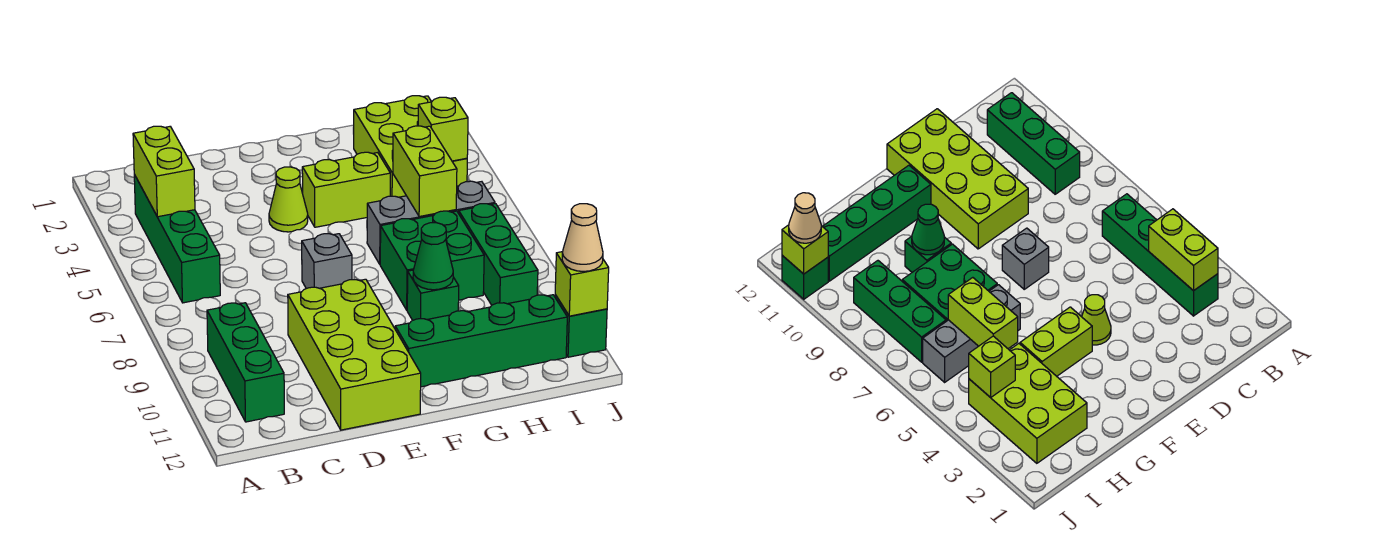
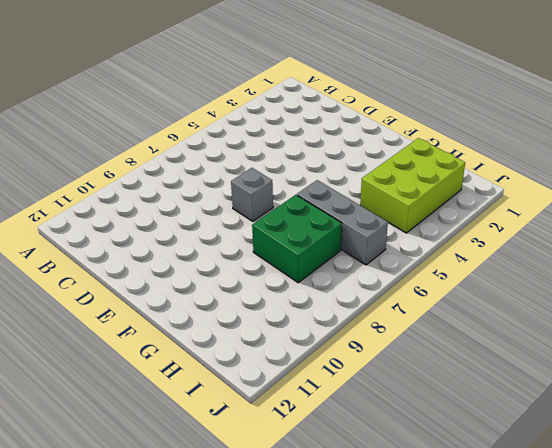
none -> green brick B3:B6 level 1
none -> green brick B9:B11 level 1
none -> lime brick D9:E12 level 1

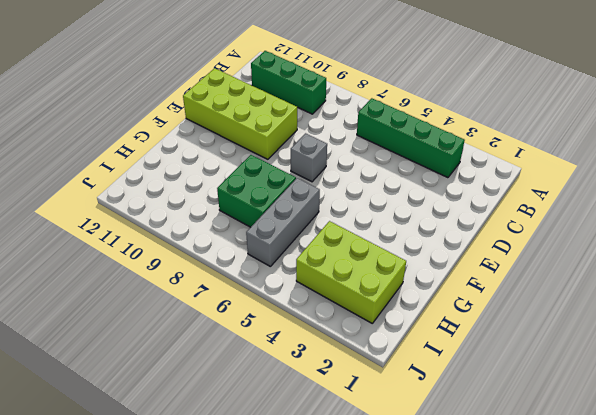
none -> lime cone E4 level 1
none -> lime brick F4:G4 level 1
none -> green brick F11:I11 level 1

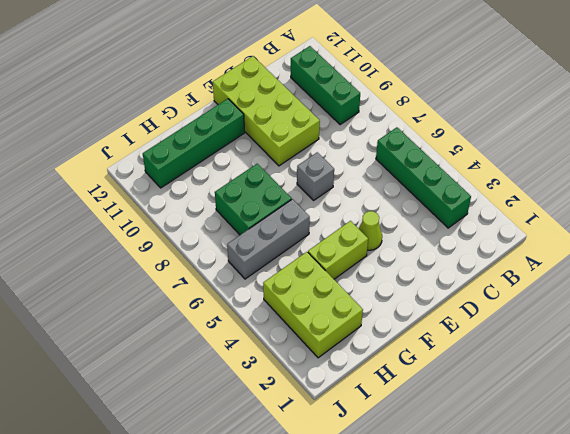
none -> green brick G9 level 1
none -> green brick I7:I9 level 1
none -> green brick J11 level 1

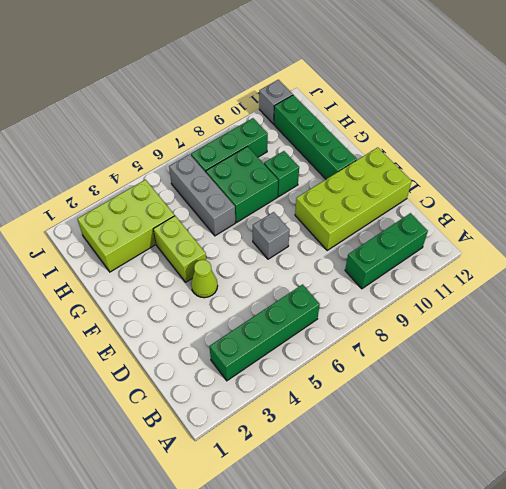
grey brick J11 level 1 -> green brick J11 level 1
none -> lime brick B3:B4 level 2
none -> green cone G9 level 2
none -> lime brick H5:H6 level 2

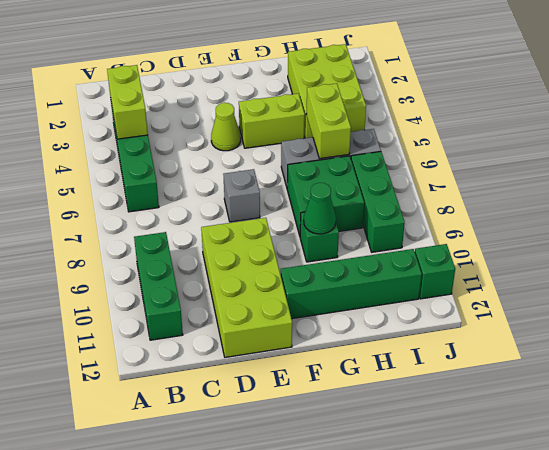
none -> lime brick I4 level 2
none -> lime brick J11 level 2
none -> tan cone J11 level 3

